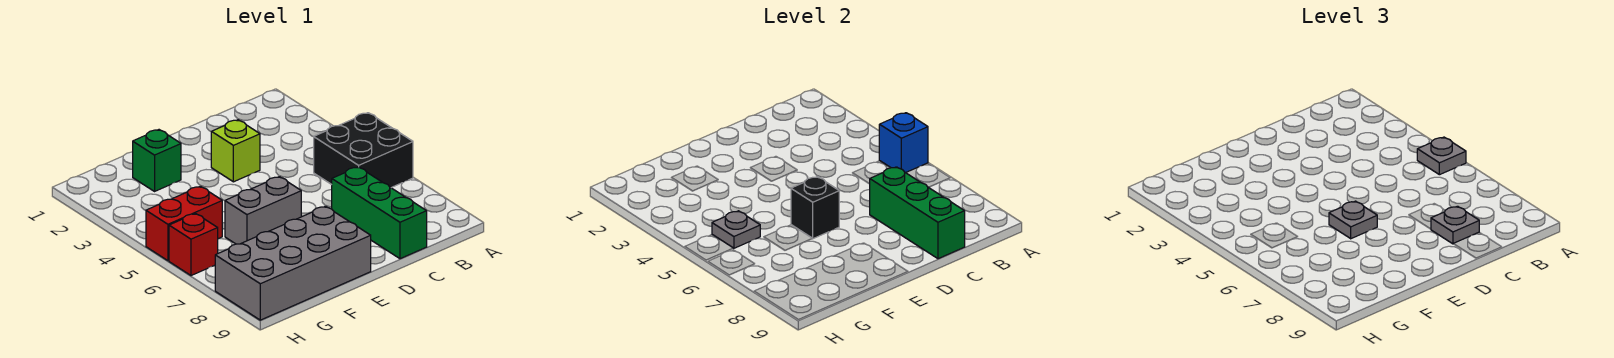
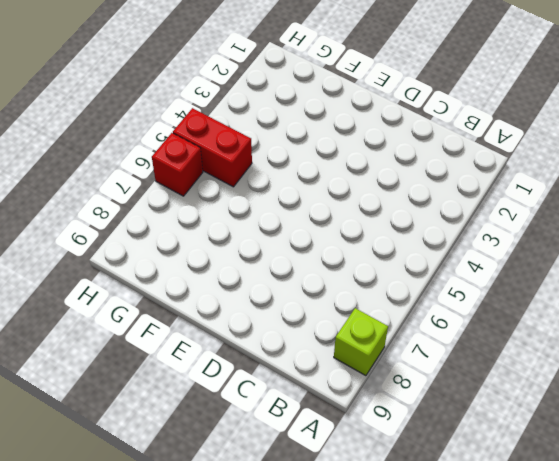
lime brick A8 level 1 -> lime brick D3 level 1
none -> black brick A5:B6 level 1
none -> green brick C7:C9 level 1
none -> grey brick E6:F6 level 1

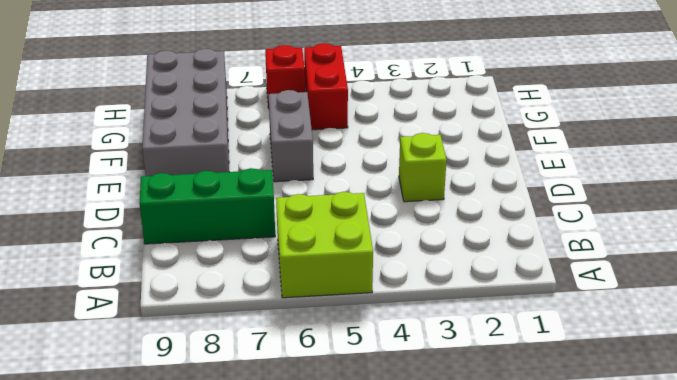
lime brick A5:B6 level 1 -> black brick A5:B6 level 1
none -> green brick F2 level 1
none -> blue brick A5 level 2
none -> green brick C7:C9 level 2

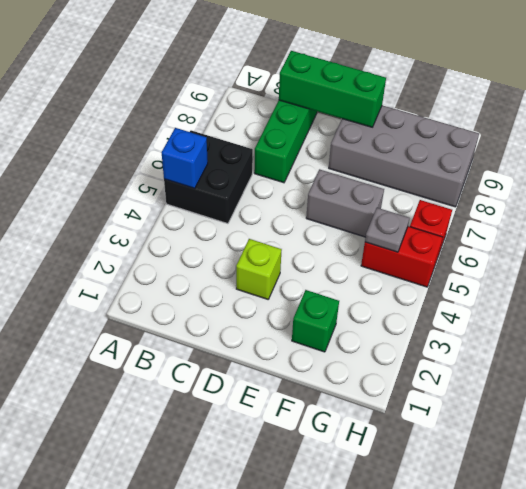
green brick C9:E9 level 2 -> green brick C7:C9 level 2
none -> black brick E6 level 2
none -> grey plate A5 level 3
none -> grey plate C8 level 3

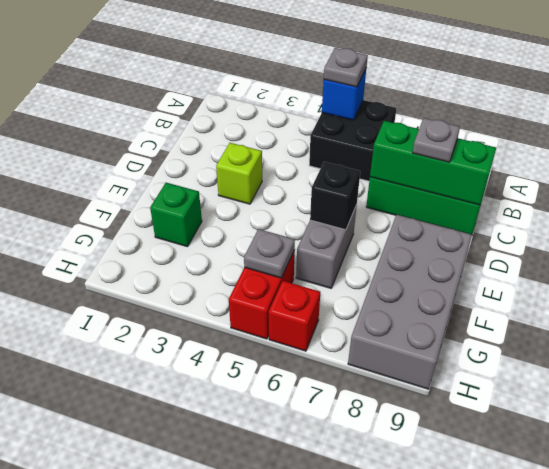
none -> grey plate E6 level 3

